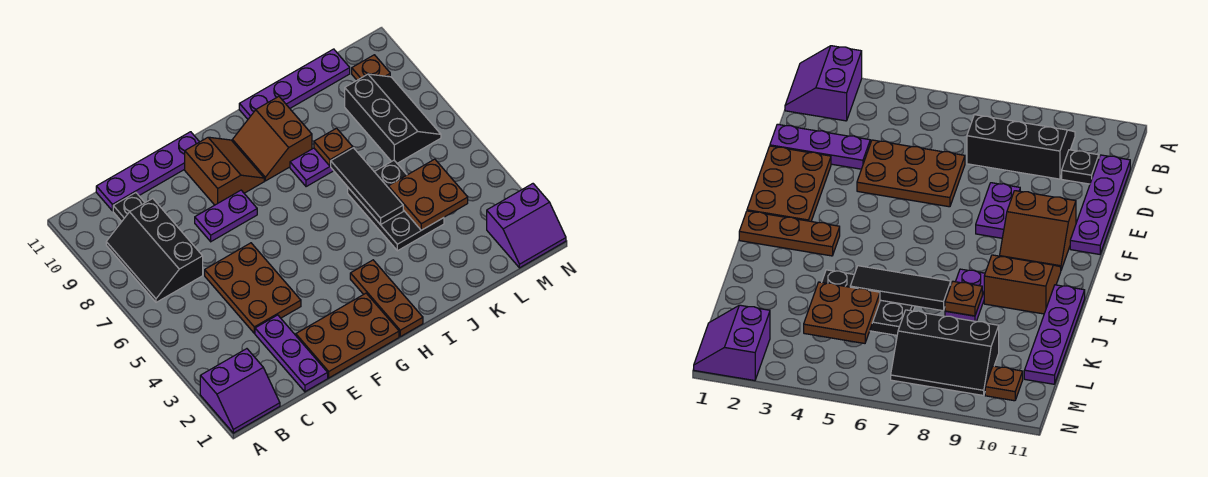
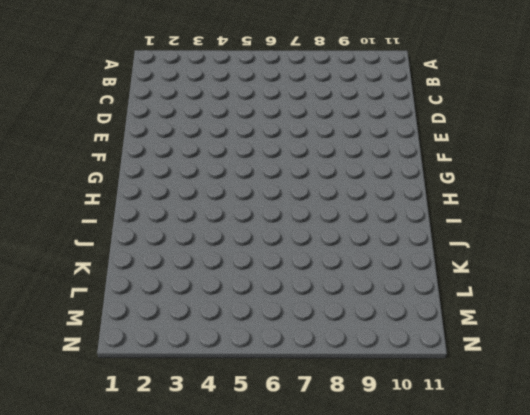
none -> purple slope A1:B2 level 1 top 2
none -> black slope B7:C9 level 1 top C
none -> black plate C10 level 1

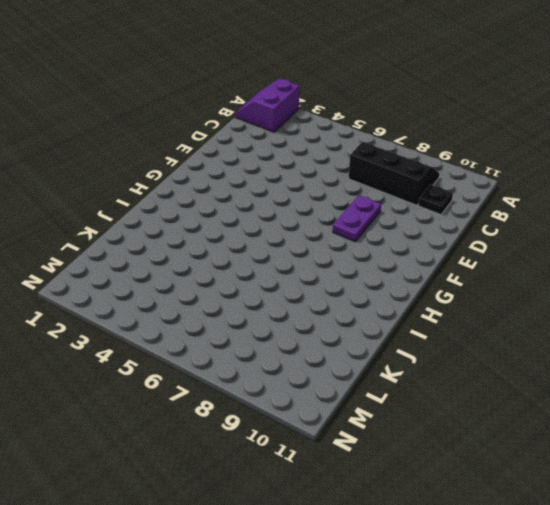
none -> purple plate C11:F11 level 1
none -> purple plate D1:D3 level 1
none -> brown plate D4:E6 level 1

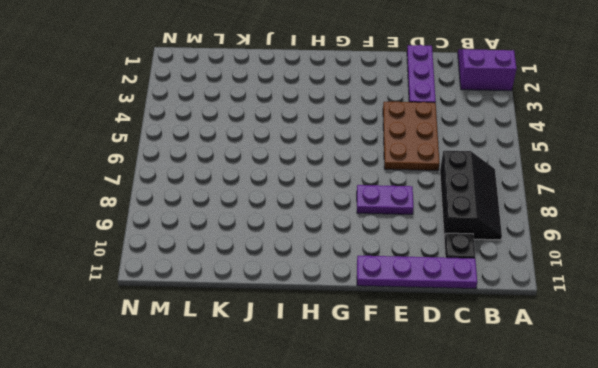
none -> brown plate E1:G2 level 1
none -> brown slope F9:G10 level 1 top F
none -> brown plate H1:H3 level 1

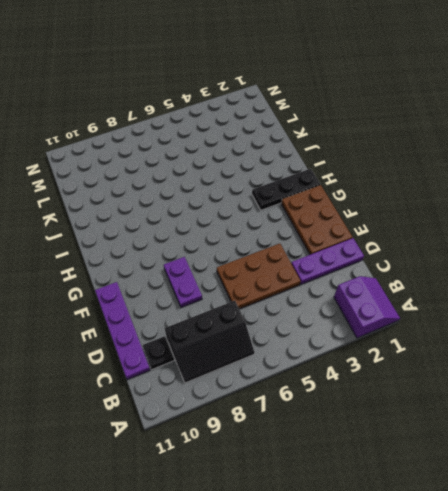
black plate H1:H3 level 1 -> brown plate H1:H3 level 1
none -> brown slope F9:G10 level 1 top F
none -> brown slope H9:I10 level 1 top I
none -> purple plate I8:J8 level 1

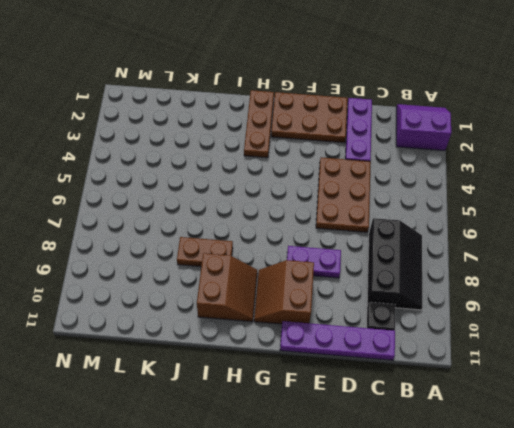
brown plate I8:J8 level 1 -> purple plate I8:J8 level 1
none -> purple plate I11:L11 level 1
none -> black plate J4:K6 level 1
none -> black slope L7:M9 level 1 top L

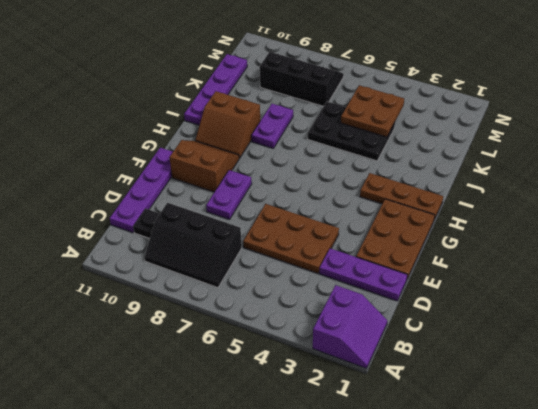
none -> purple slope M1:N2 level 1 top 2
none -> brown plate M10 level 1
none -> black tile J5:J7 level 2

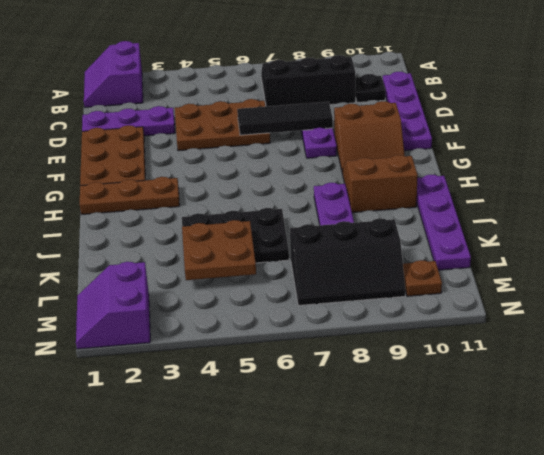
black tile E6:E8 level 2 -> black tile J5:J7 level 2
none -> brown plate J8 level 2

